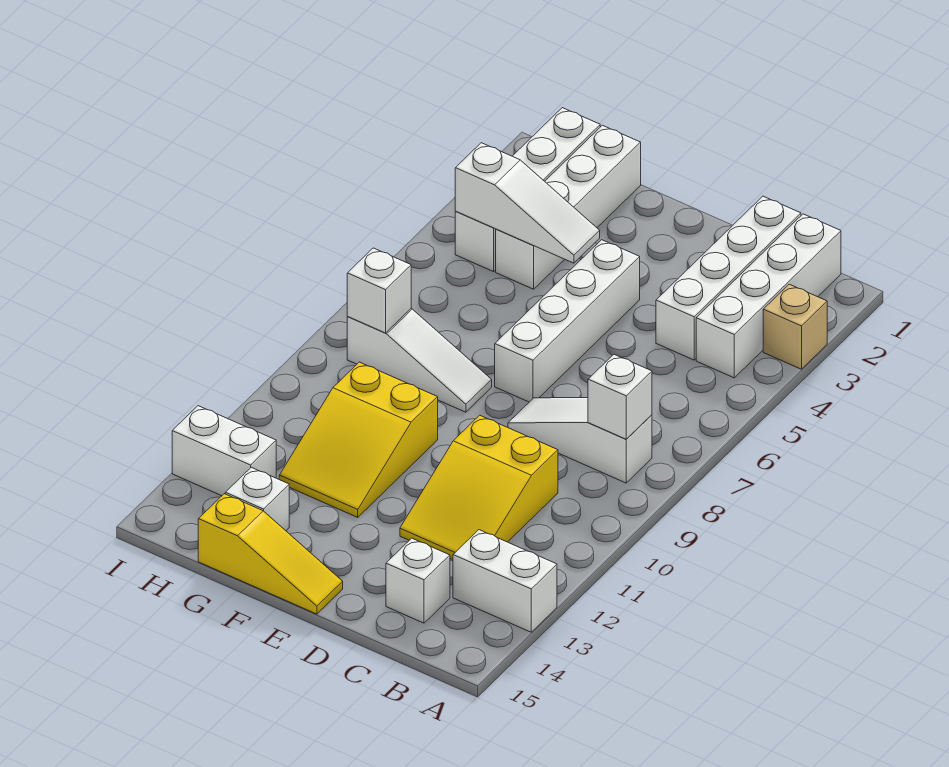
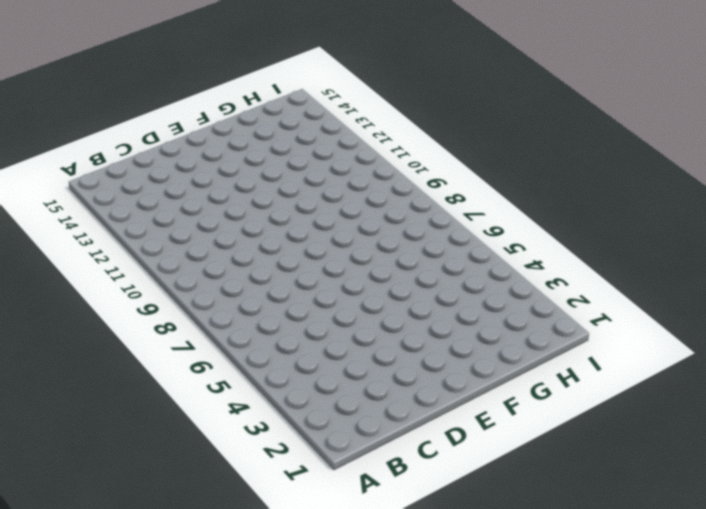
none -> tan brick A3 level 1
none -> white brick A13:B13 level 1
none -> white brick B1:B4 level 1

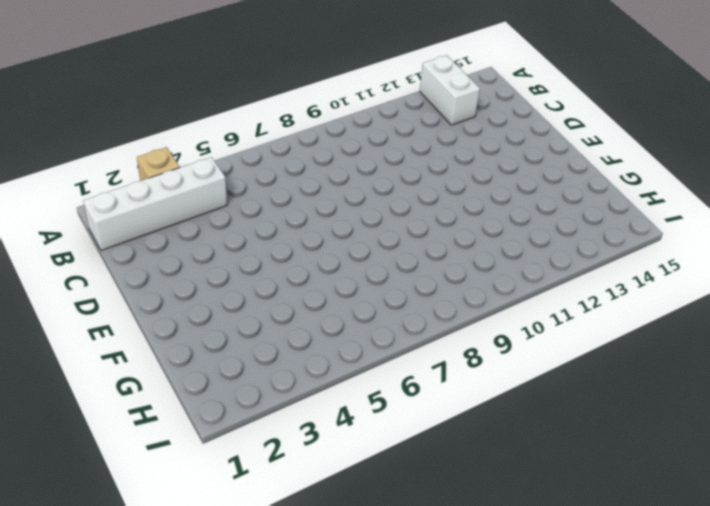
none -> white slope B8:D8 level 1 top B
none -> white brick C1:C4 level 1
none -> yellow slope C10:D12 level 1 top 10

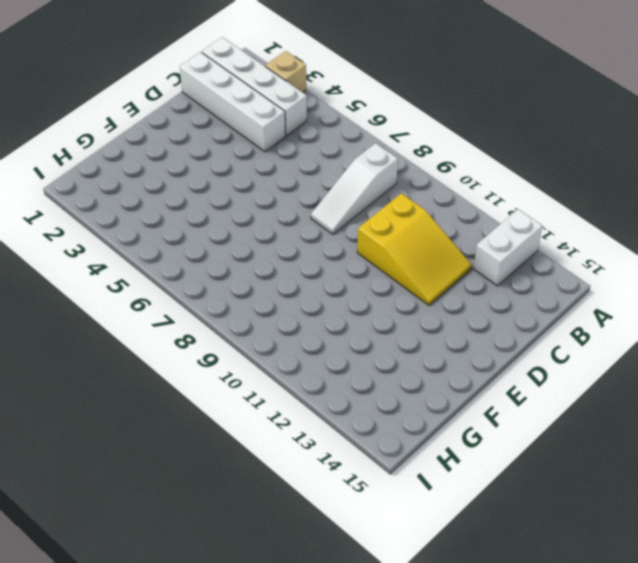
none -> white brick C14 level 1
none -> white brick E4:E7 level 1
none -> yellow slope E15:G15 level 1 top G

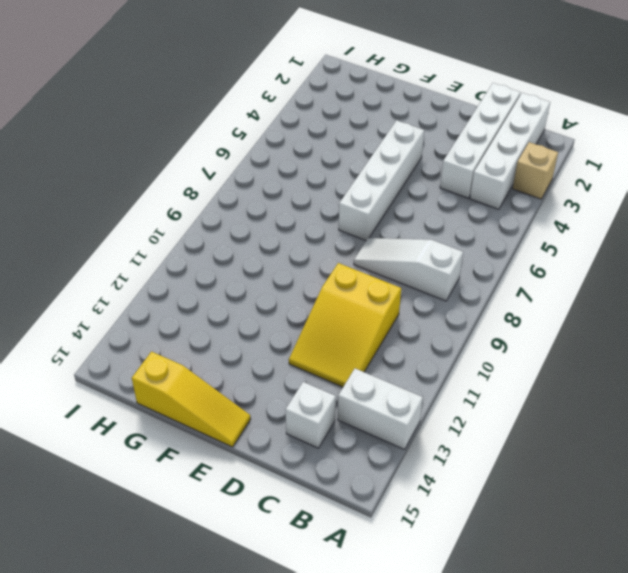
none -> white slope F8:H8 level 1 top H
none -> yellow slope F10:G12 level 1 top 10
none -> white brick G1:G4 level 1

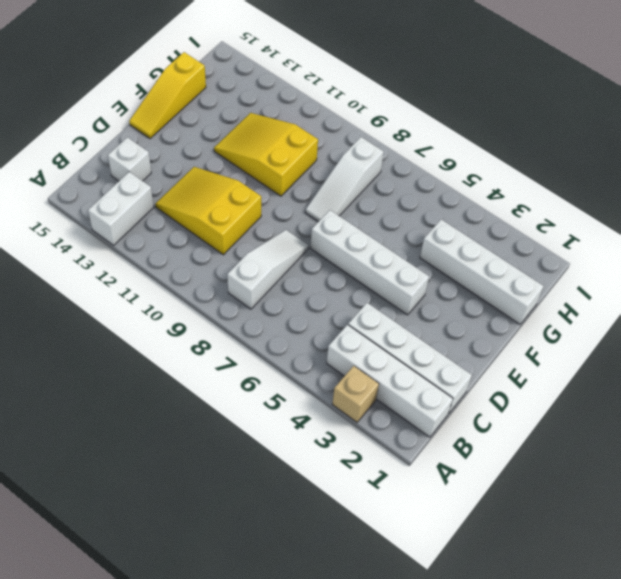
none -> white brick G14 level 1
none -> white brick H1:H4 level 1
none -> white brick H13:I13 level 1

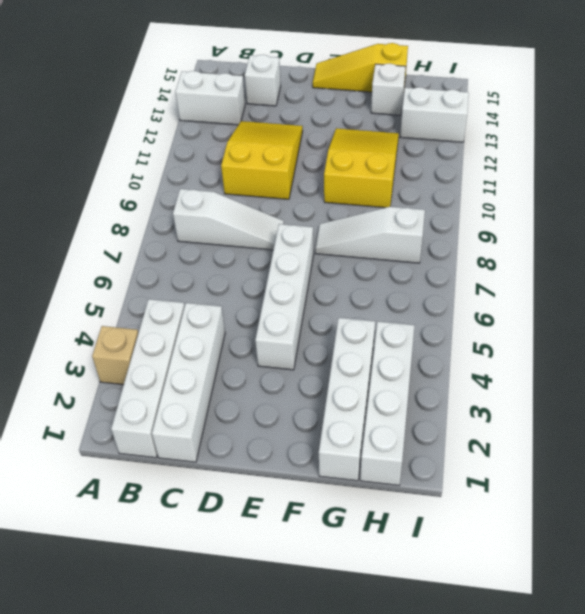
none -> white brick B8 level 2
none -> white slope F4:H4 level 2 top H
none -> white brick H8 level 2

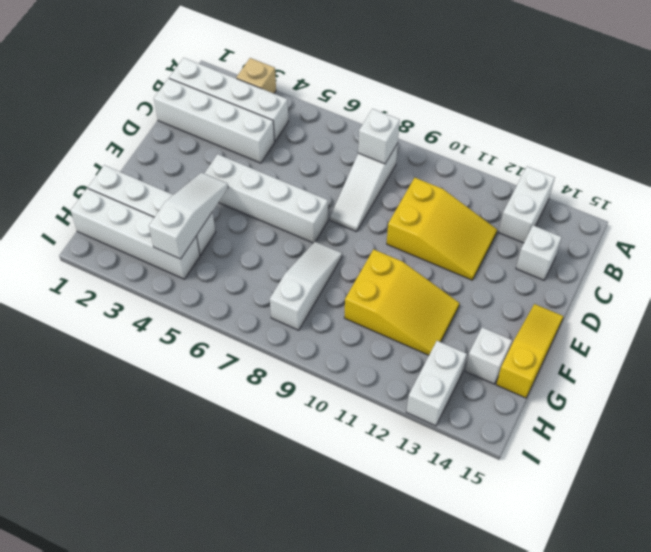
none -> white brick H8 level 2

